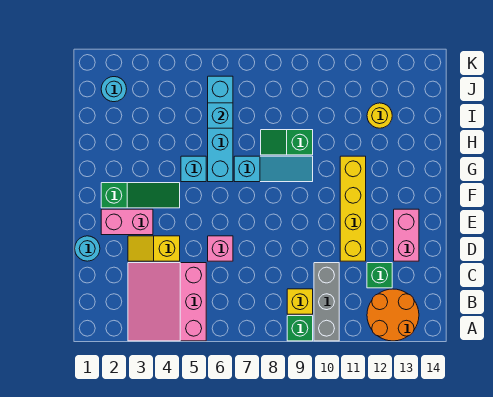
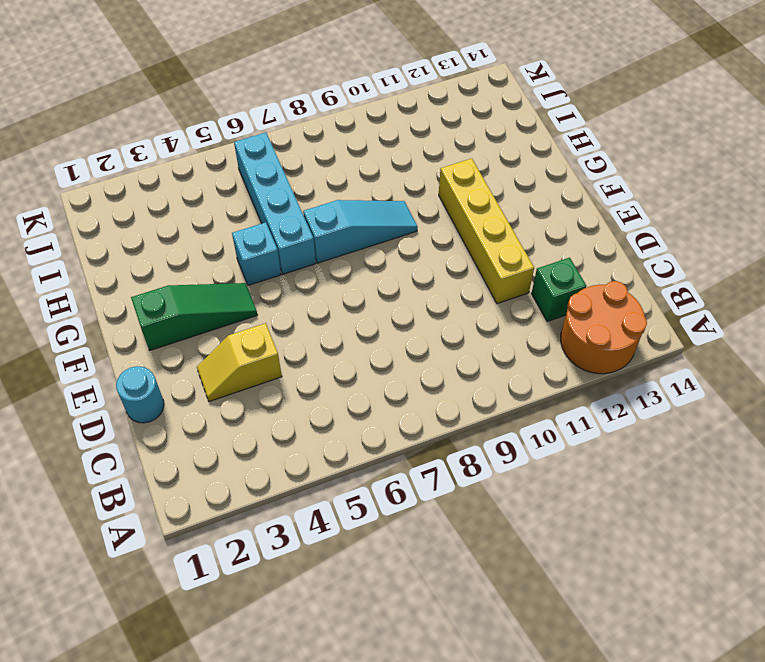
none -> pink slope A3:C5 level 1 top 5
none -> green brick A9 level 1
none -> grey brick A10:C10 level 1

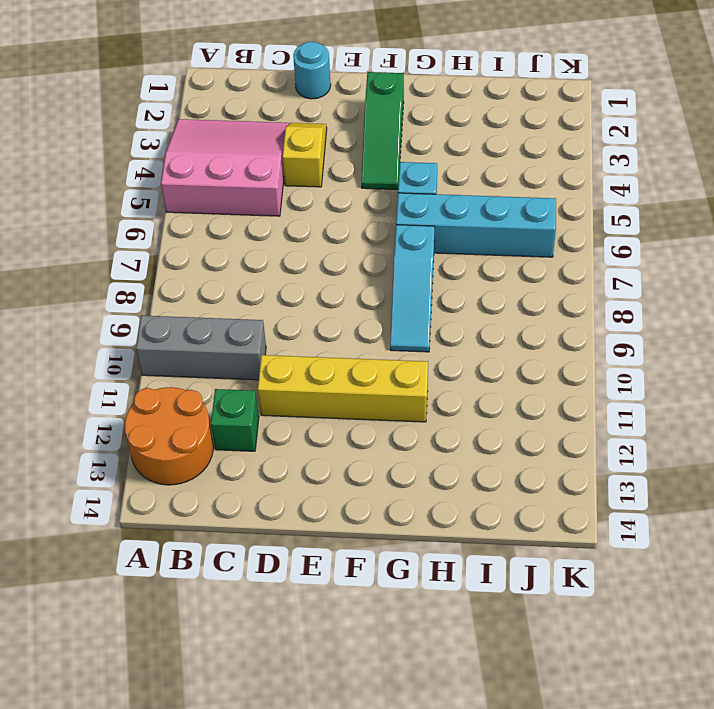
none -> green brick A9 level 1
none -> yellow brick B9 level 1
none -> pink brick D6 level 1

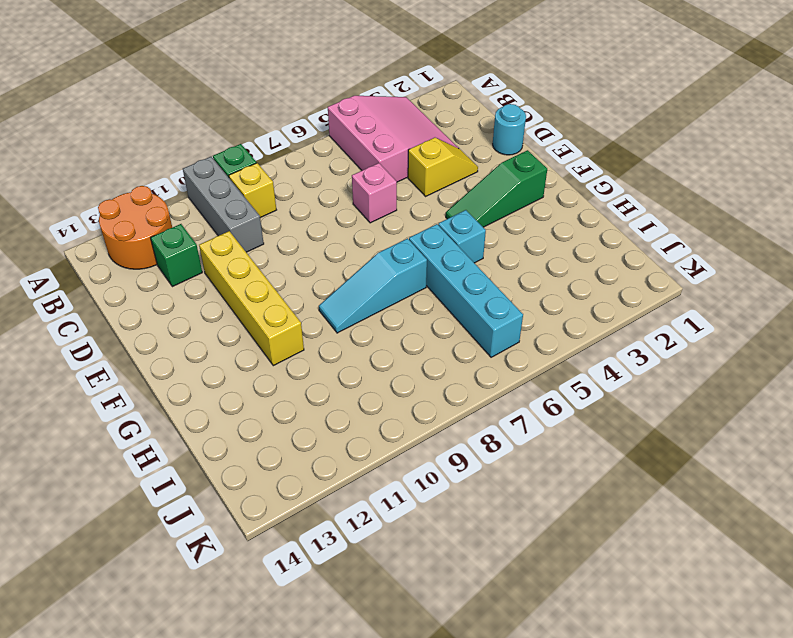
none -> pink brick D13:E13 level 1
none -> pink brick E2:E3 level 1
none -> green slope H8:H9 level 1 top 9

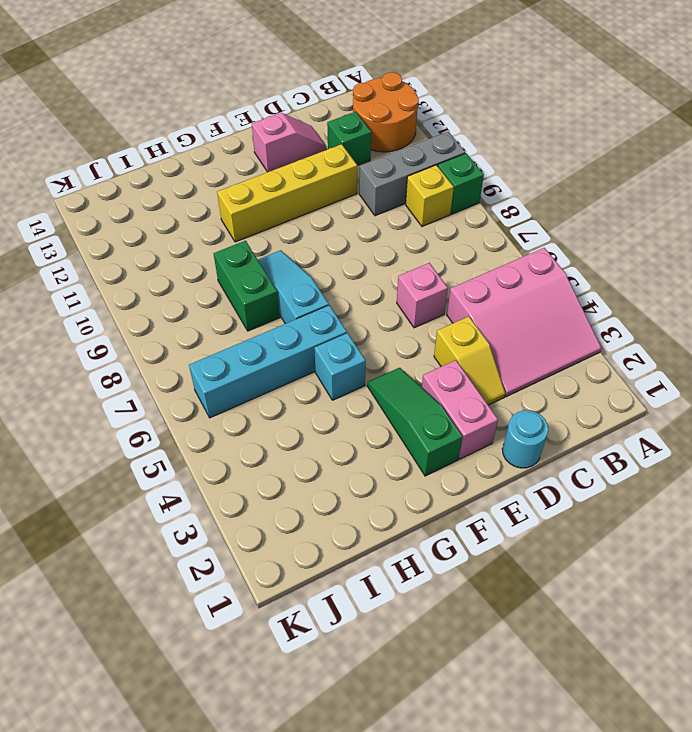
pink slope D13:E13 level 1 top E -> pink brick D13:E13 level 1
green brick H8:H9 level 1 -> green slope H8:H9 level 1 top 9
none -> yellow round brick I12 level 1
none -> cyan round brick J2 level 1
none -> cyan brick I6 level 2

